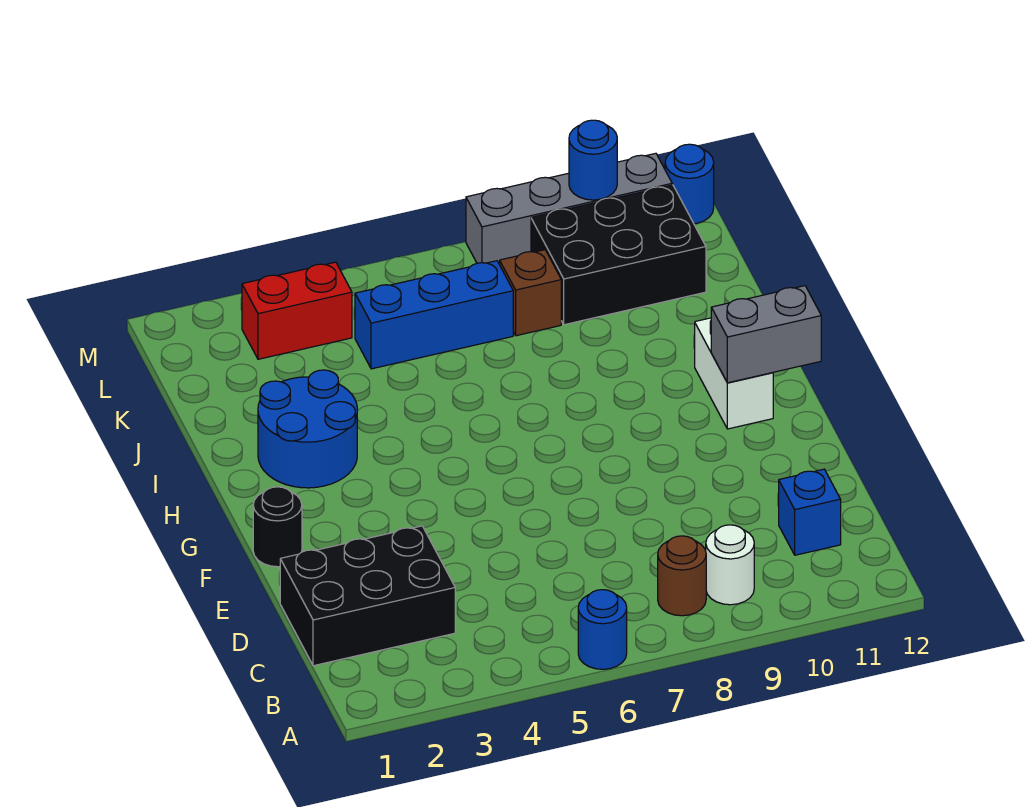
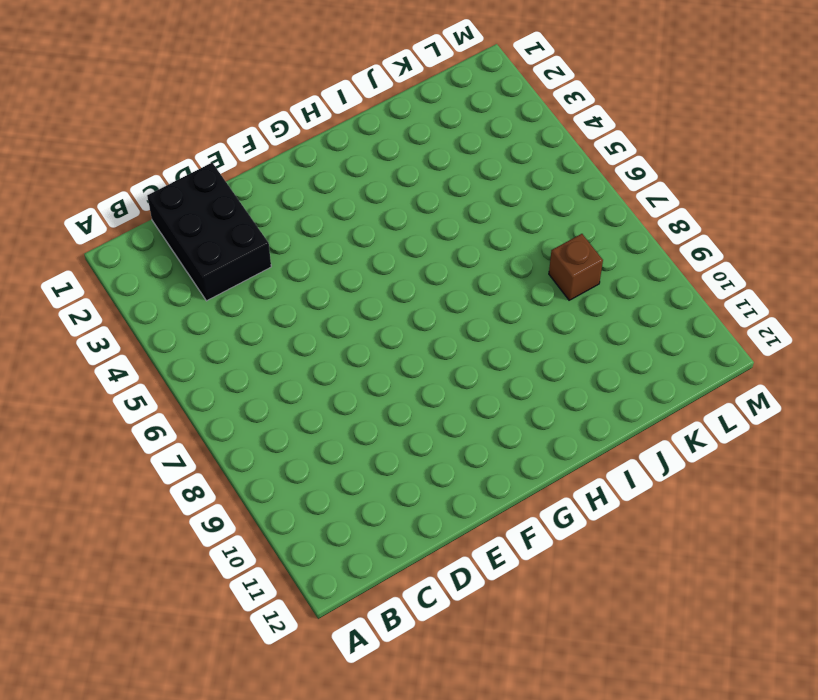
none -> blue round brick A6 level 1
none -> brown round brick B8 level 1
none -> white round brick B9 level 1

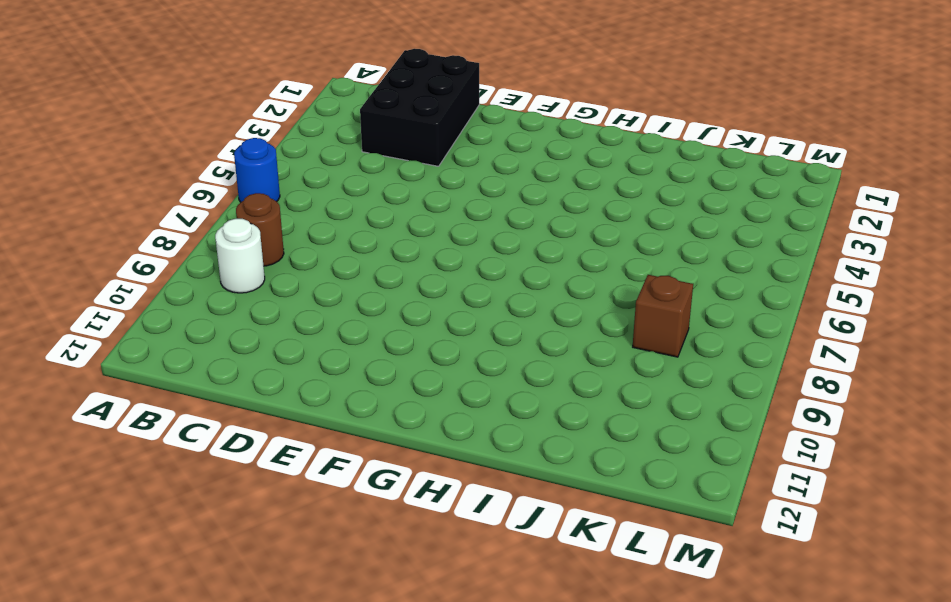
none -> blue brick C11 level 1
none -> black round brick F1 level 1
none -> white brick G11:H11 level 1

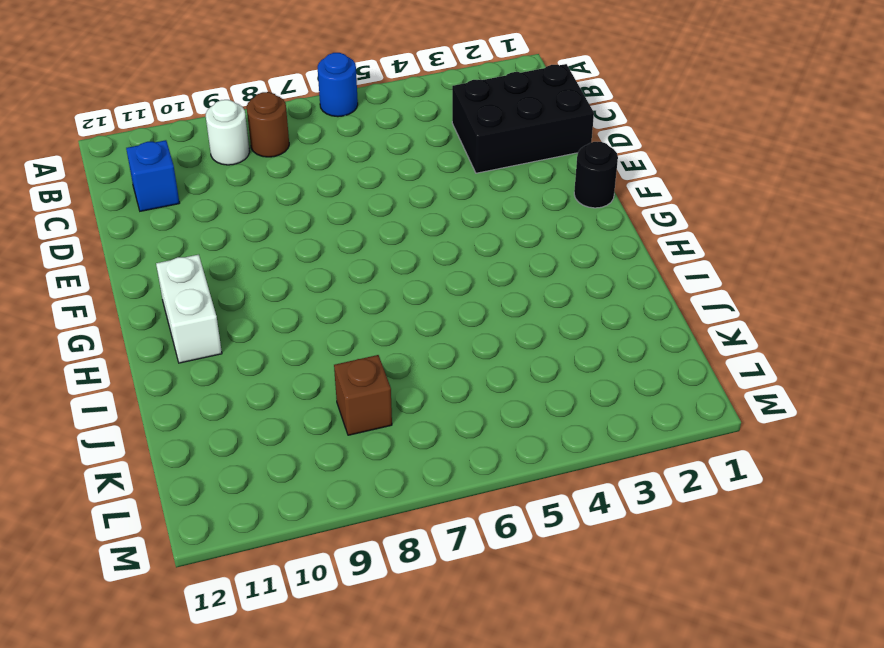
none -> blue round brick H2:I3 level 1
none -> blue brick K5:K7 level 1
none -> black brick K9:L11 level 1

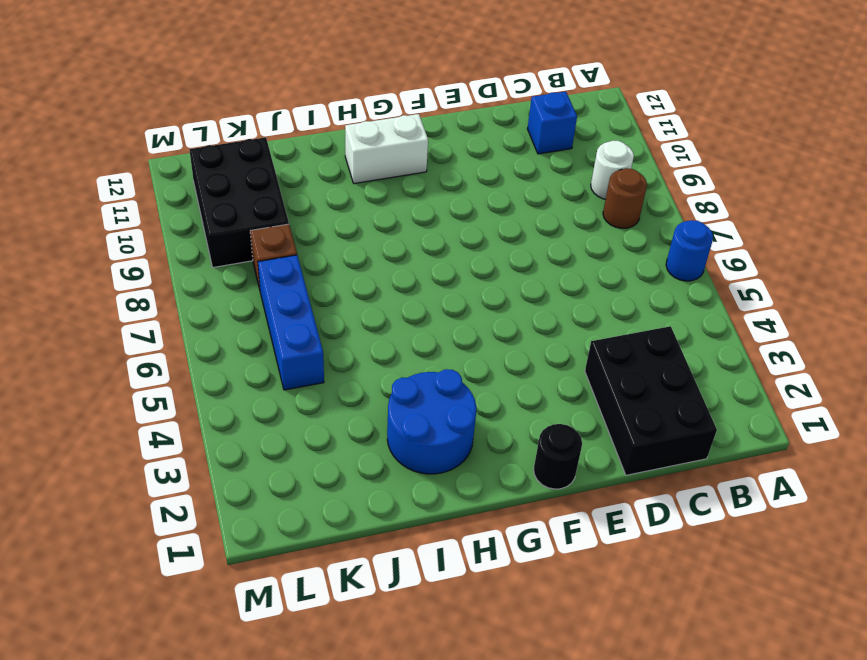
none -> red brick L3:L4 level 1
none -> grey brick M8:M11 level 1
none -> blue round brick M12 level 1

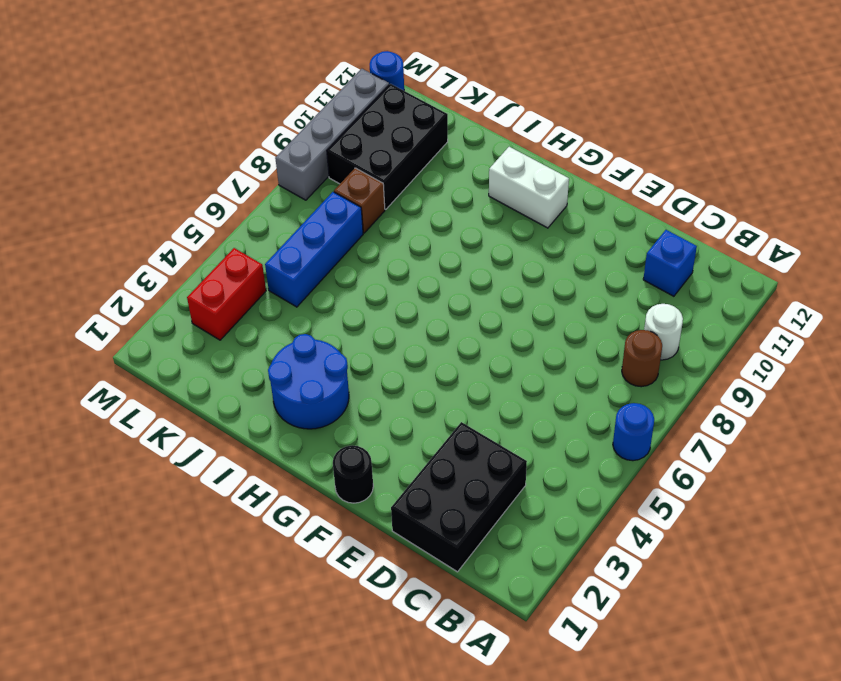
none -> grey brick G11:G12 level 2
none -> blue round brick M10 level 2

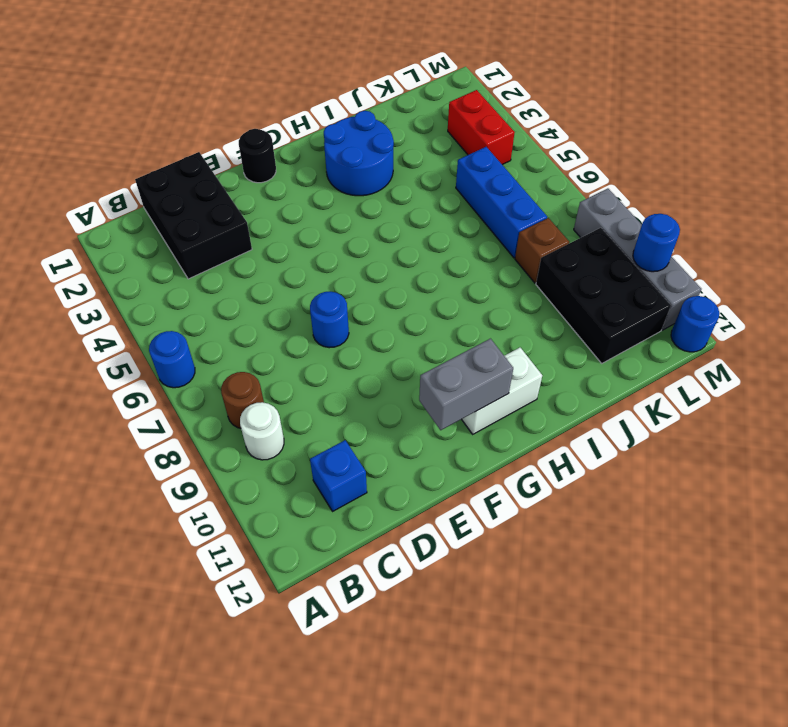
blue round brick E7 level 1 -> none
grey brick F11:G11 level 2 -> grey brick G11:G12 level 2

